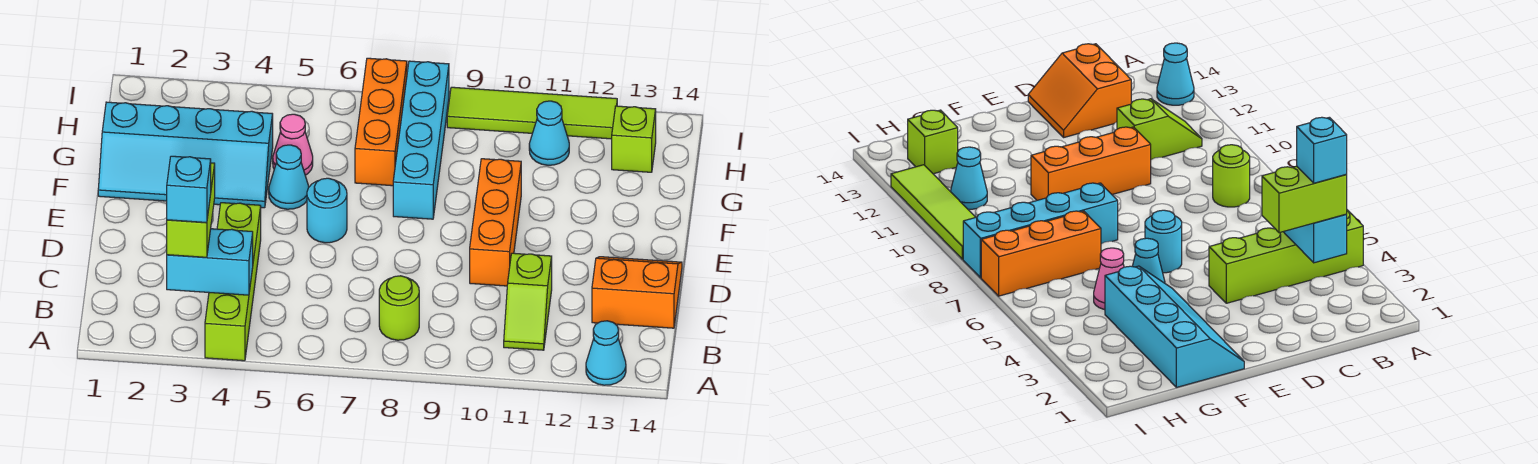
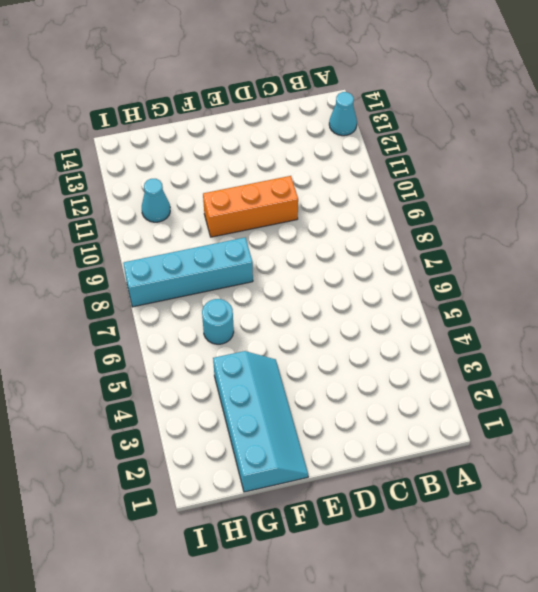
cyan round brick G6 level 1 -> cyan round brick E6 level 1
none -> lime brick A4:D4 level 1
none -> lime round brick B8 level 1
none -> lime slope B11:C11 level 1 top C

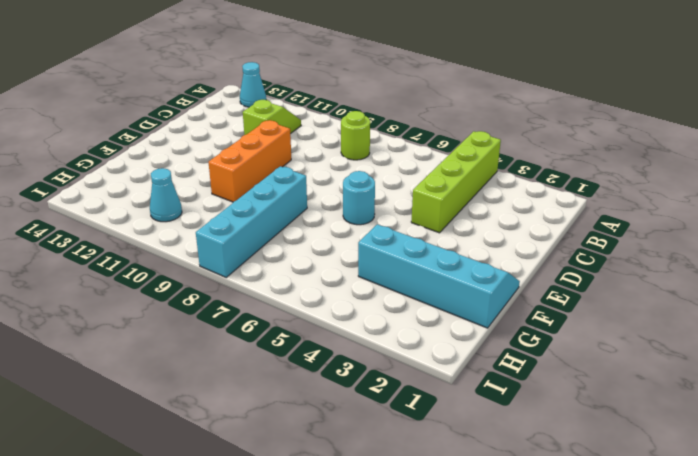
none -> orange slope C13:D14 level 1 top C
none -> cyan cone F5 level 1
none -> pink cone G5 level 1

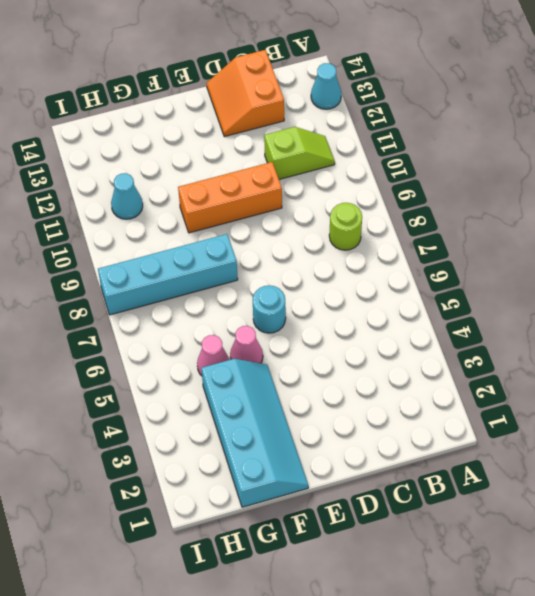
pink cone F5 level 1 -> cyan cone F5 level 1
none -> lime brick A4:D4 level 1
none -> orange brick G7:I7 level 1
none -> lime brick H13 level 1

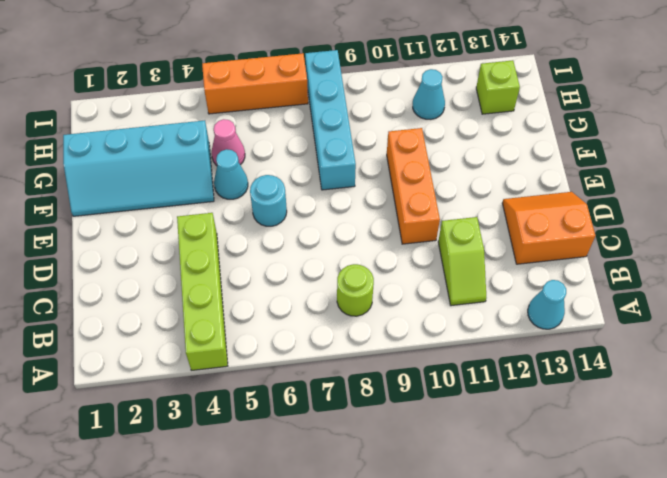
orange brick I5:I7 level 1 -> orange brick G7:I7 level 1
none -> lime tile I9:I12 level 1
none -> cyan brick B3:B4 level 2
none -> lime brick B3:C3 level 3

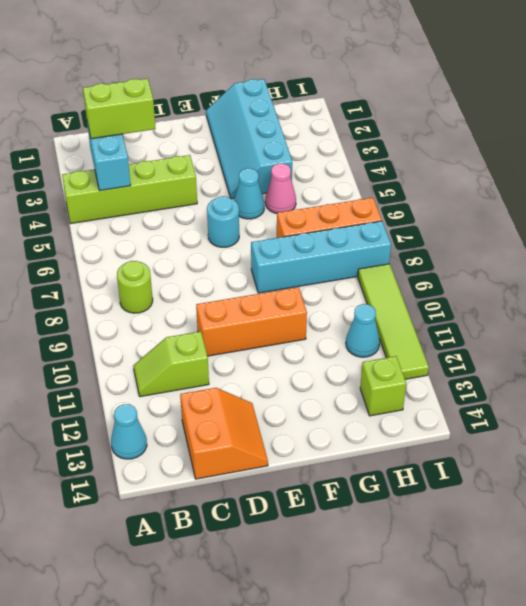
none -> cyan brick B3 level 4

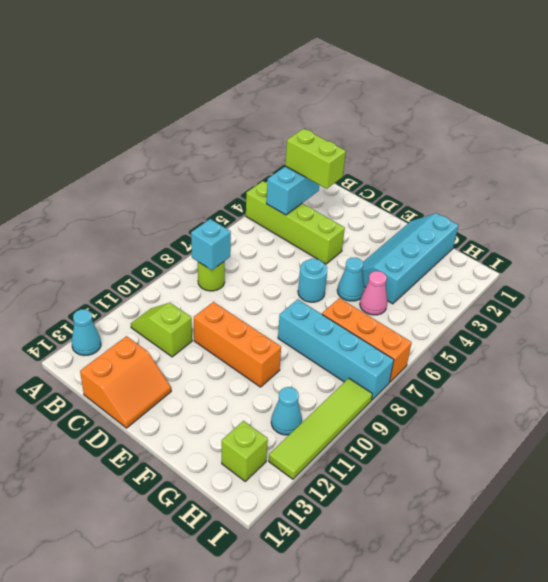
cyan brick B8 level 2 -> cyan brick B3 level 4

